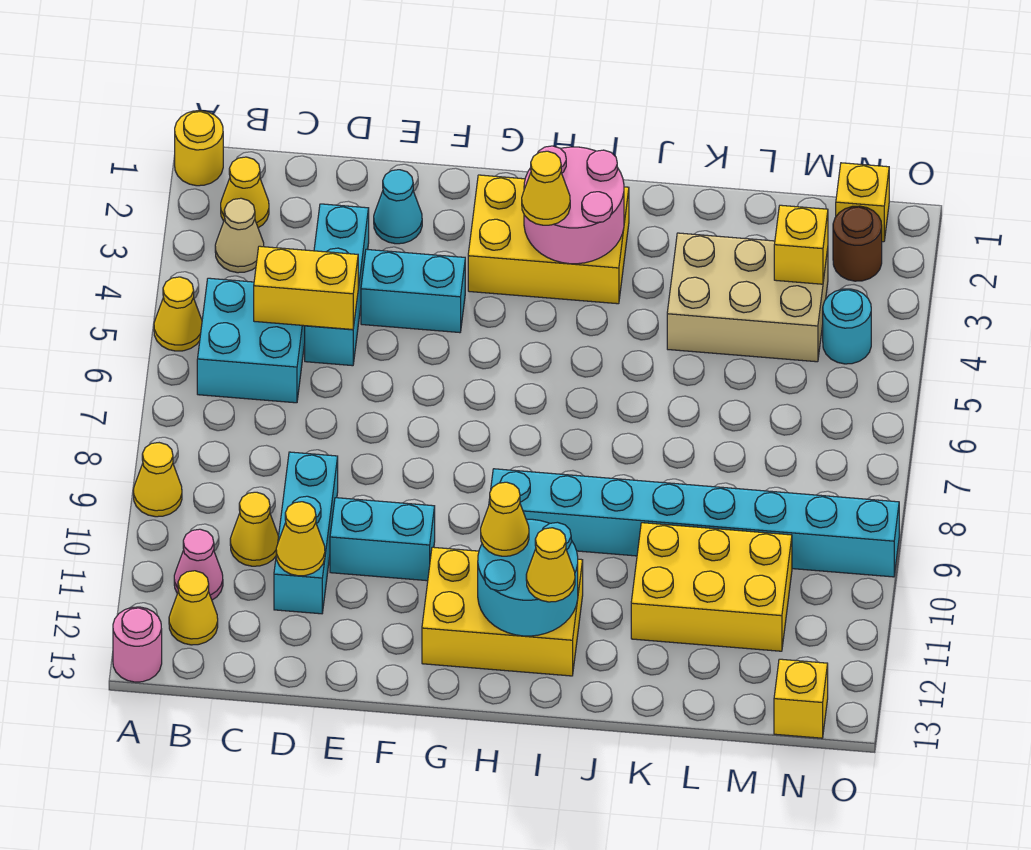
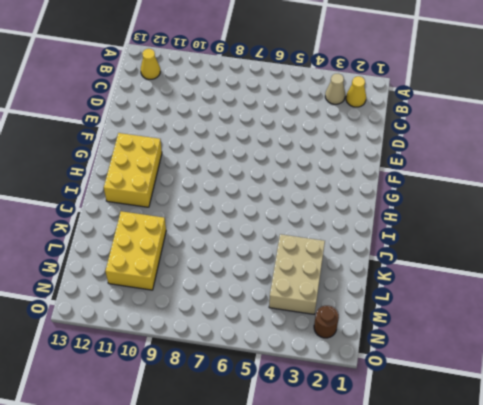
none -> yellow round brick A1 level 1
none -> yellow cone A5 level 1
none -> yellow cone A9 level 1
none -> pink round brick A13 level 1

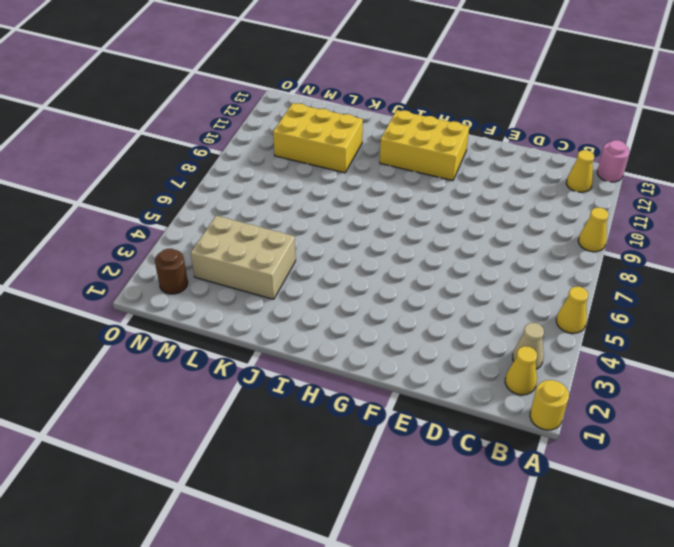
none -> cyan brick B5:C6 level 1
none -> pink cone B11 level 1
none -> yellow cone C10 level 1
none -> cyan brick D3:D5 level 1

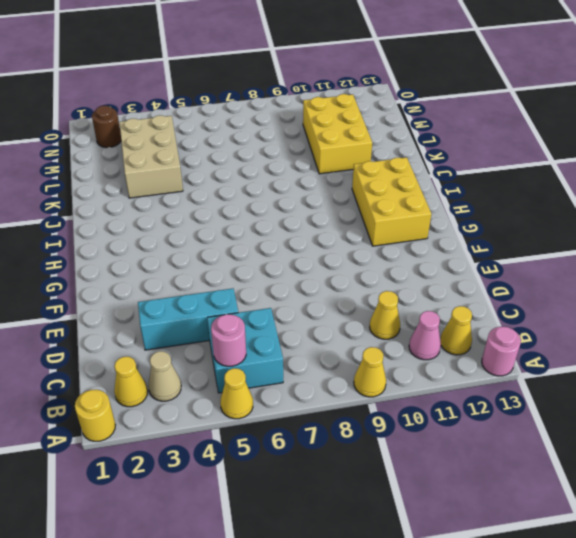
pink round brick B5 level 2 -> none
none -> cyan brick D9:D11 level 1
none -> cyan cone E2 level 1
none -> cyan brick E4:F4 level 1
none -> cyan brick E10:F10 level 1

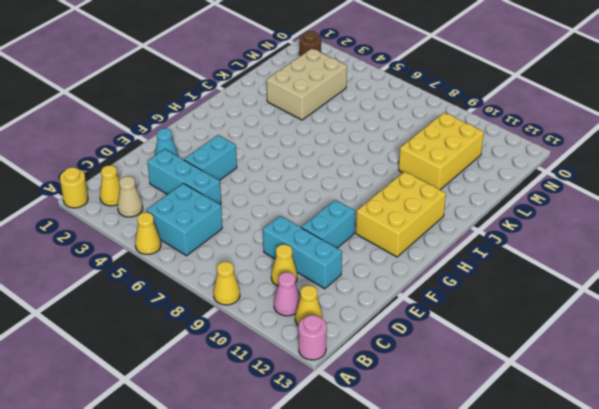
none -> yellow brick G2:I3 level 1
none -> cyan brick H9:O9 level 1
none -> yellow brick N1 level 1
none -> cyan round brick N4 level 1

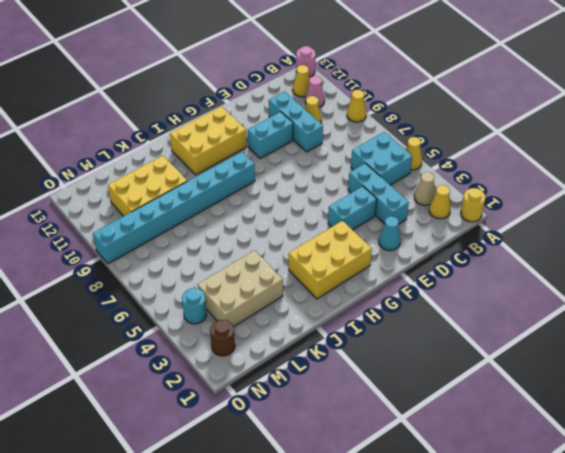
none -> yellow brick N1 level 1
none -> yellow brick N13 level 1
none -> yellow brick C5:D5 level 2
none -> yellow cone D11 level 2

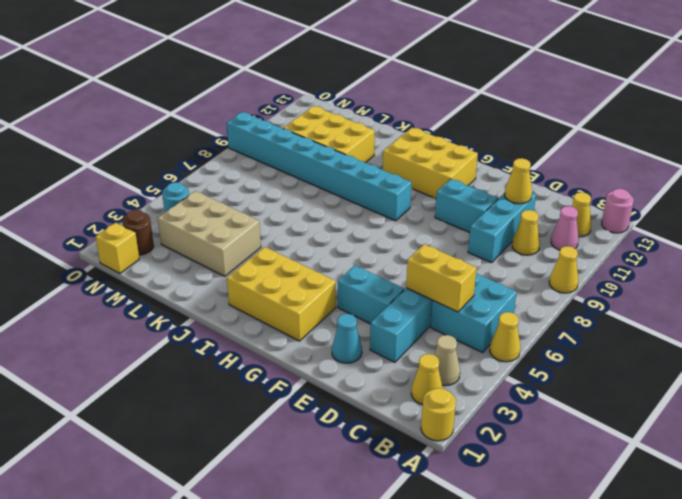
none -> yellow brick N13 level 1
none -> pink round brick H2:I3 level 2
none -> cyan round brick H11:I12 level 2
none -> yellow brick M3 level 2

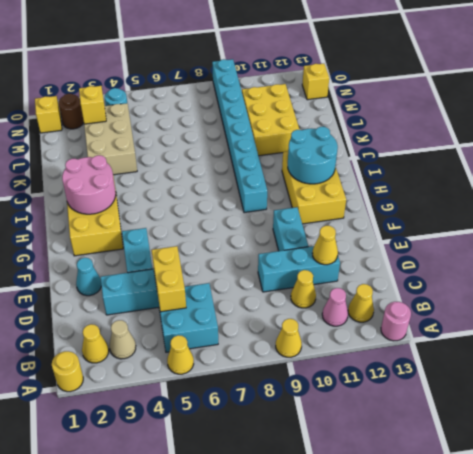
none -> yellow cone H3 level 3
none -> yellow cone H11 level 3
none -> yellow cone I12 level 3

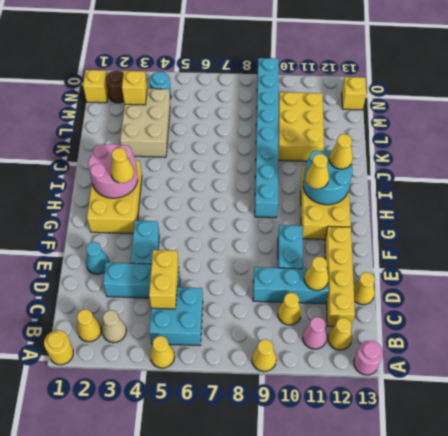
yellow brick C12:F12 level 1 -> none
yellow cone D13 level 1 -> none

